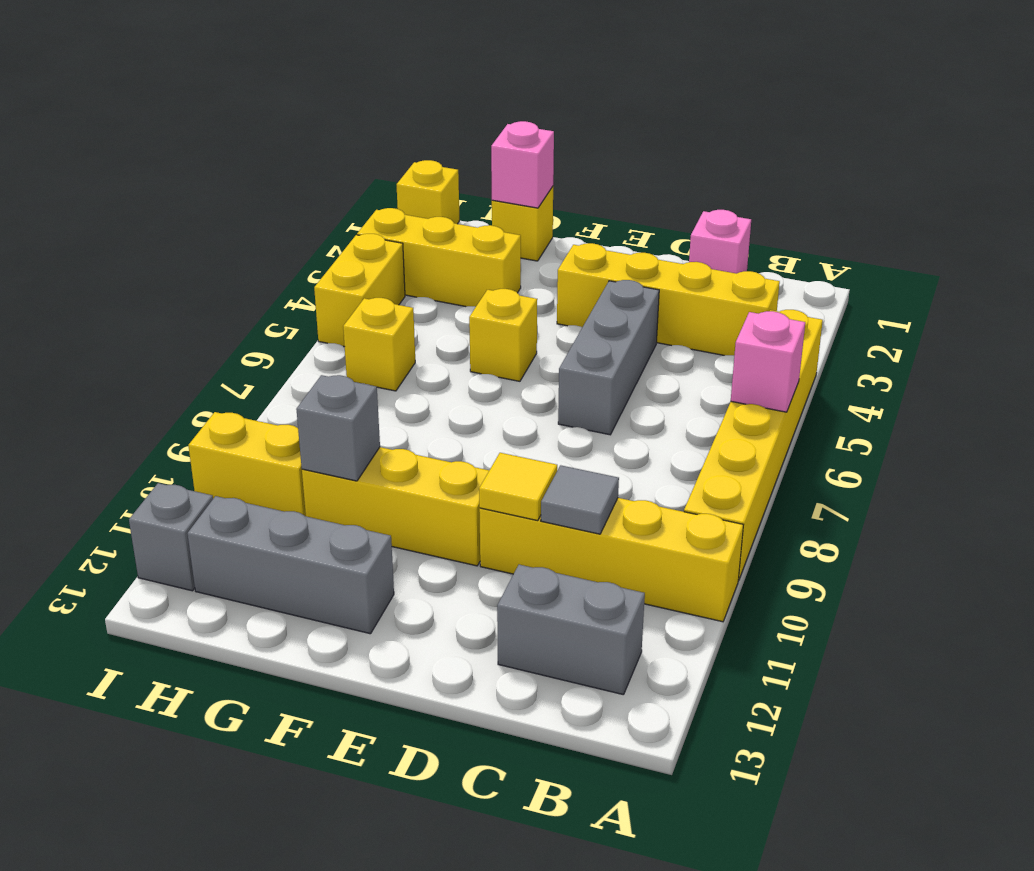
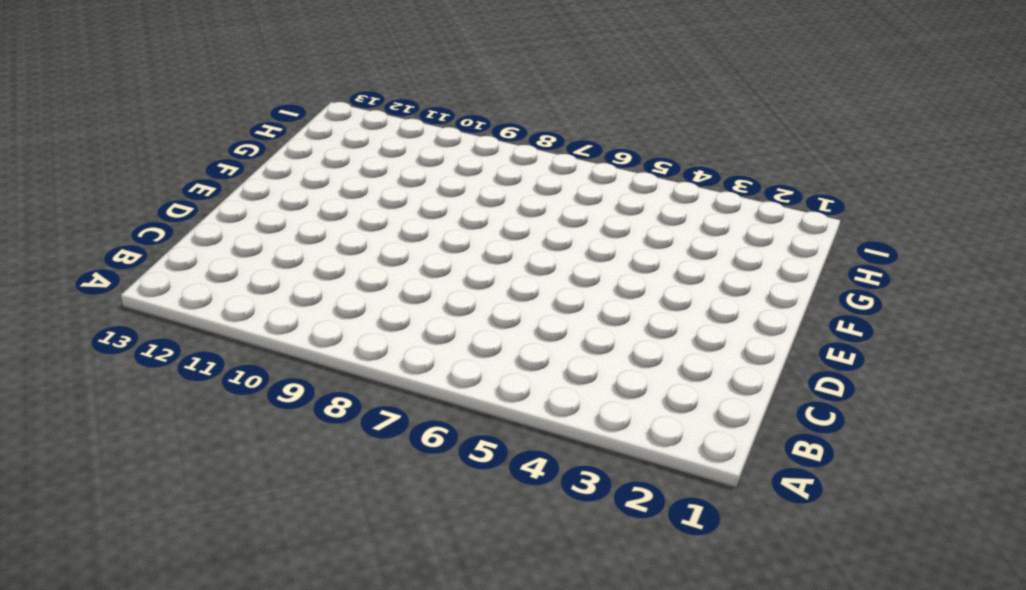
none -> yellow brick A4:A9 level 1
none -> yellow brick A10:D10 level 1
none -> yellow brick B3:E3 level 1

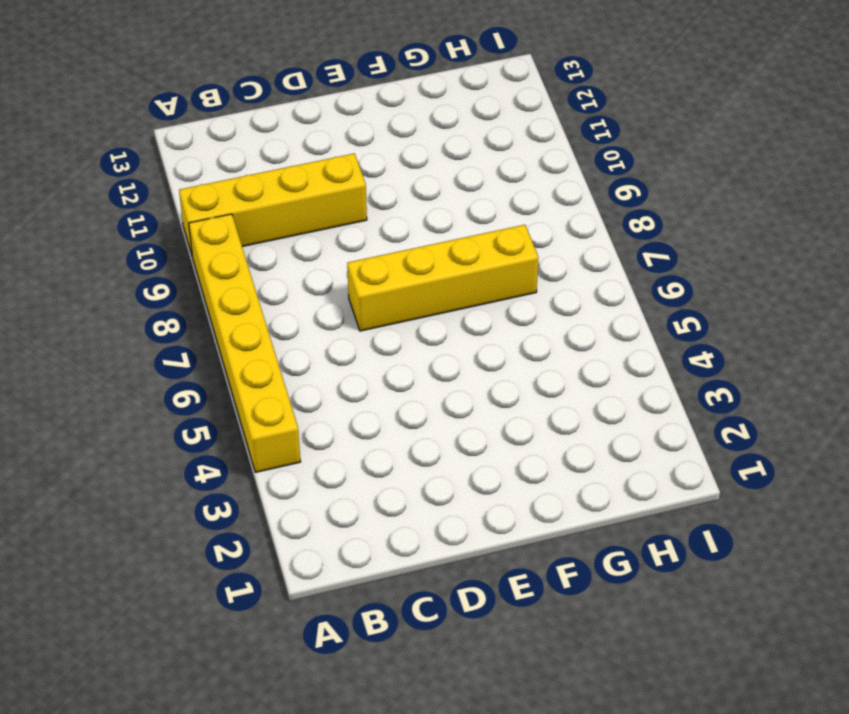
yellow brick D7:G7 level 1 -> yellow brick B3:E3 level 1
none -> grey brick B12:C12 level 1
none -> pink brick C1 level 1
none -> grey brick D4:D6 level 1

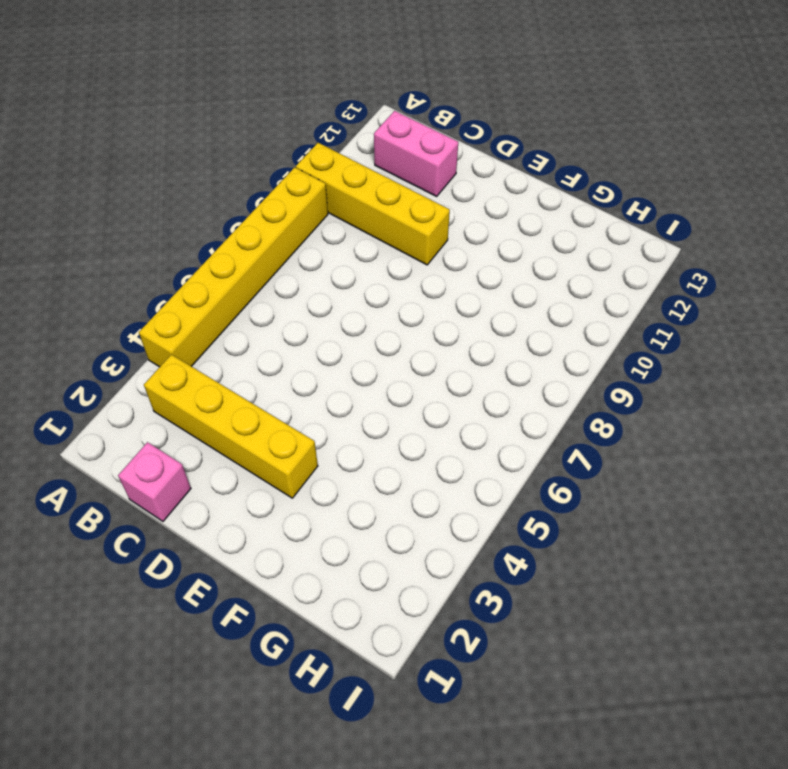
pink brick B12:C12 level 1 -> grey brick B12:C12 level 1
none -> grey brick D4:D6 level 1
none -> yellow brick E10:G10 level 1
none -> yellow brick F5 level 1

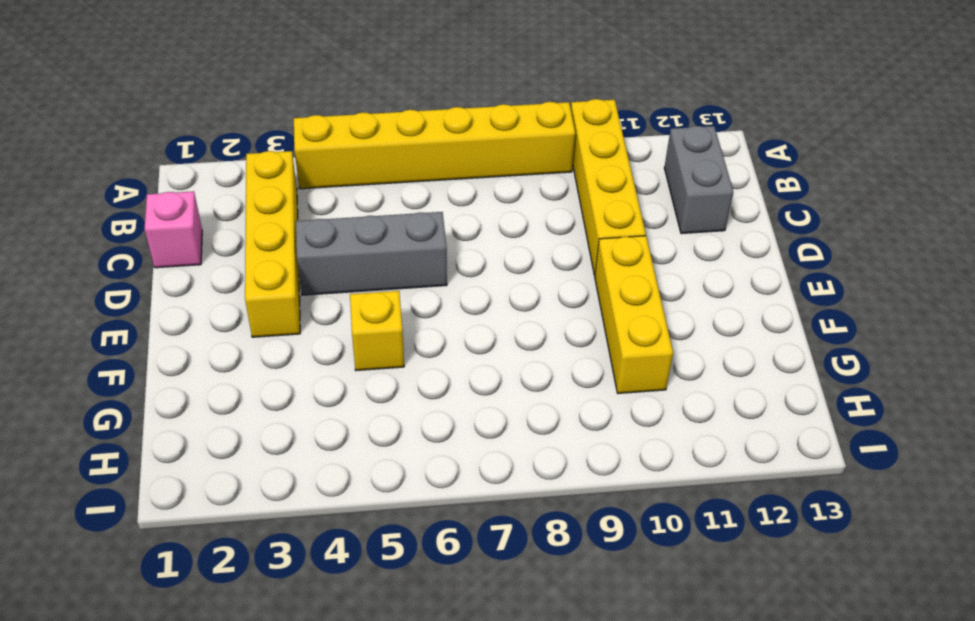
none -> grey brick F12:H12 level 1
none -> yellow brick G1 level 1
none -> yellow brick G3:I3 level 1

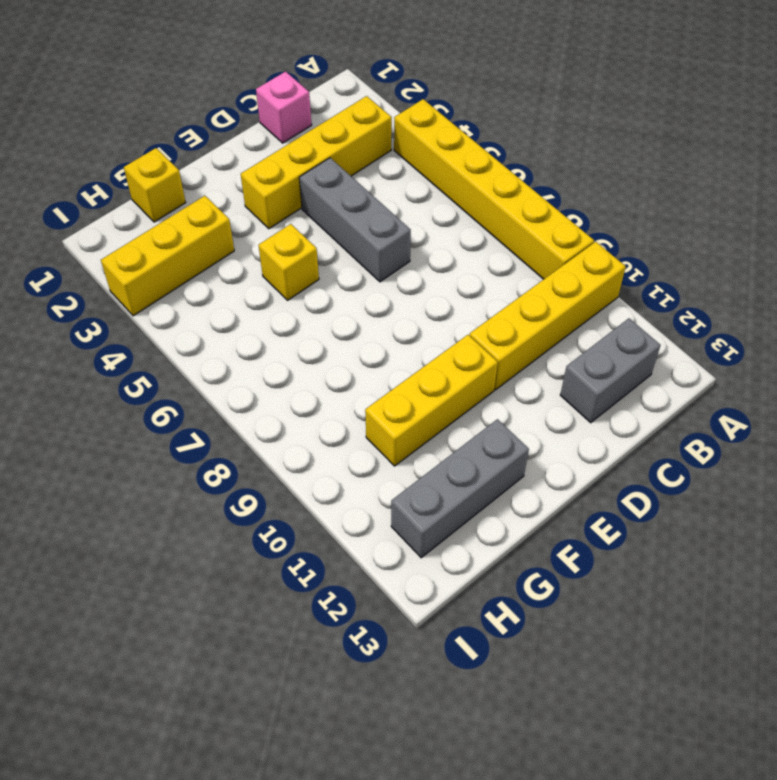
none -> yellow brick H6 level 1
none -> yellow brick H10:I10 level 1
none -> yellow brick I1 level 1

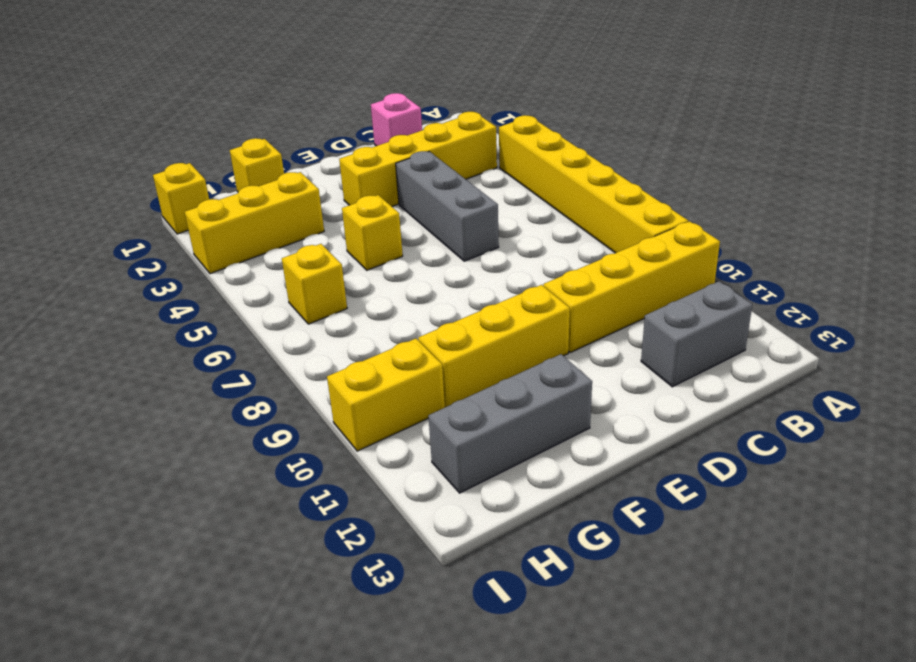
none -> yellow brick I4:I5 level 1
none -> grey brick I12 level 1
none -> pink brick A6 level 2

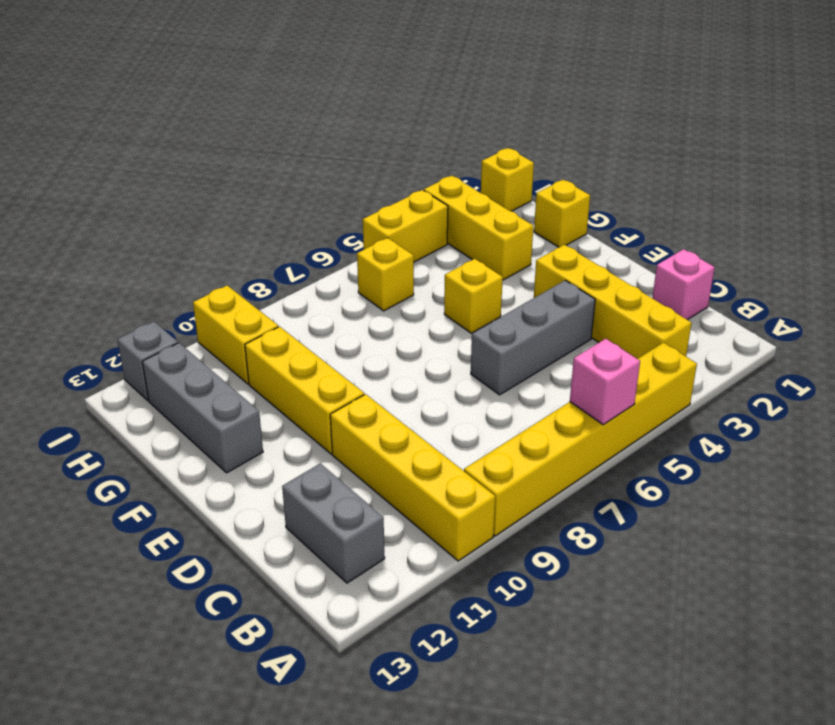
none -> grey tile C10 level 2
none -> yellow tile D10 level 2
none -> pink brick G1 level 2

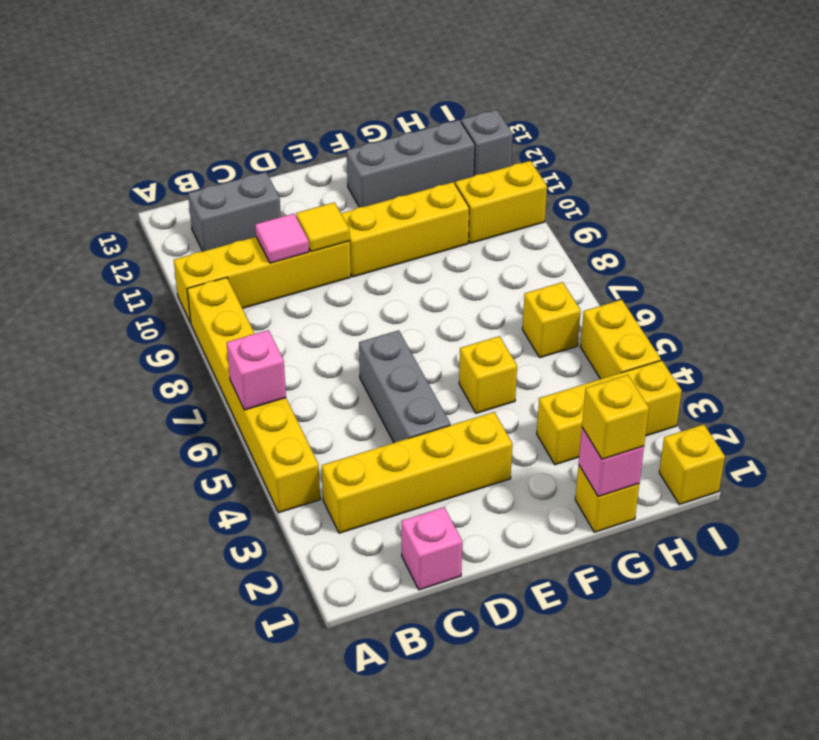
pink tile C10 level 2 -> grey tile C10 level 2
yellow brick G1 level 3 -> none
none -> grey brick G10 level 2

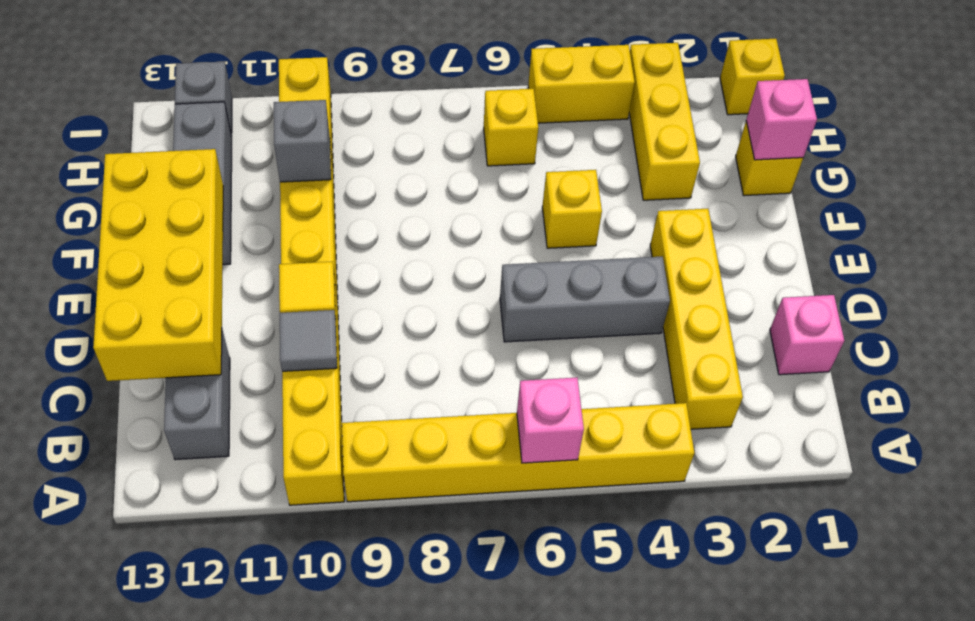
yellow brick C12:F13 level 2 -> none

